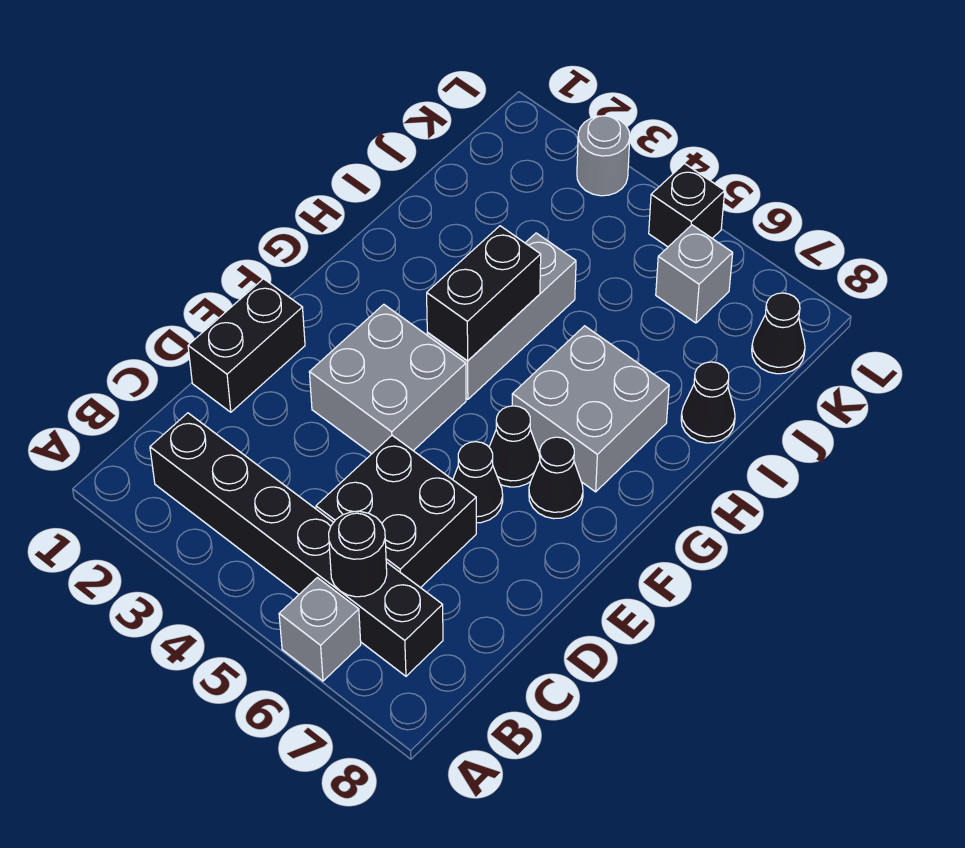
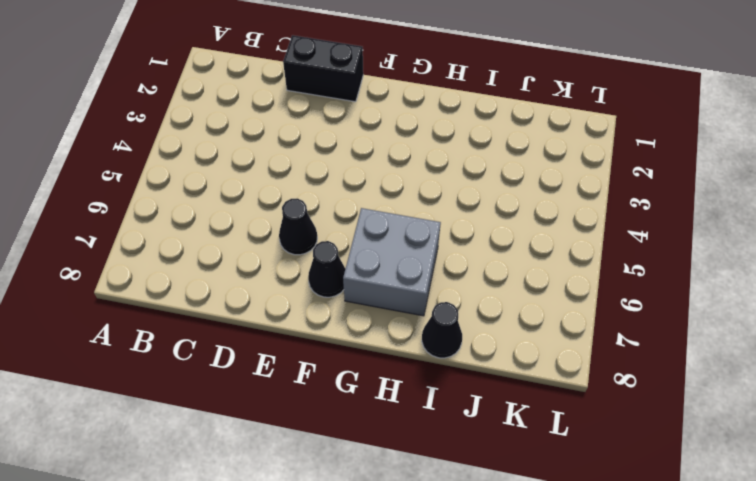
none -> grey brick A6 level 1
none -> black brick B2:B7 level 1
none -> black brick C5:D6 level 1

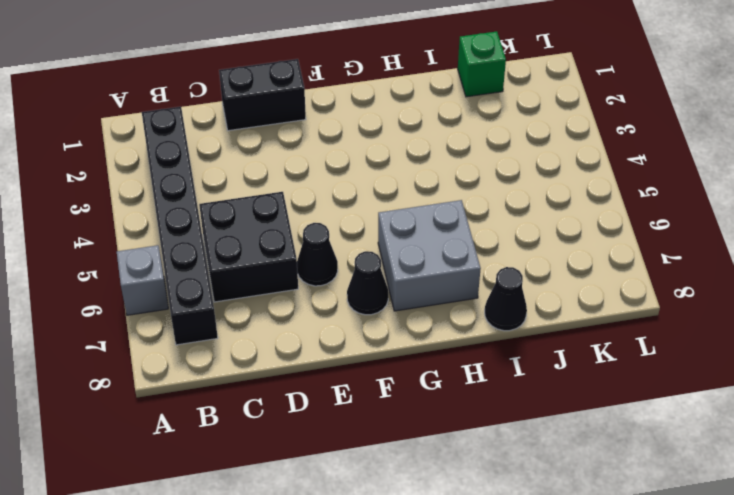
green brick J1 level 1 -> none
none -> grey brick E3:F4 level 1
none -> black cone F6 level 1
none -> grey brick G4:I4 level 1

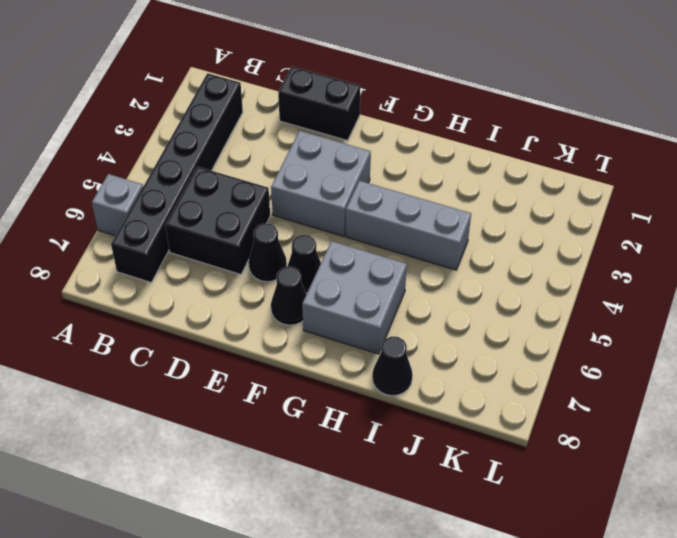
none -> grey brick K6 level 1
none -> black cone K8 level 1
none -> grey round brick L3 level 1

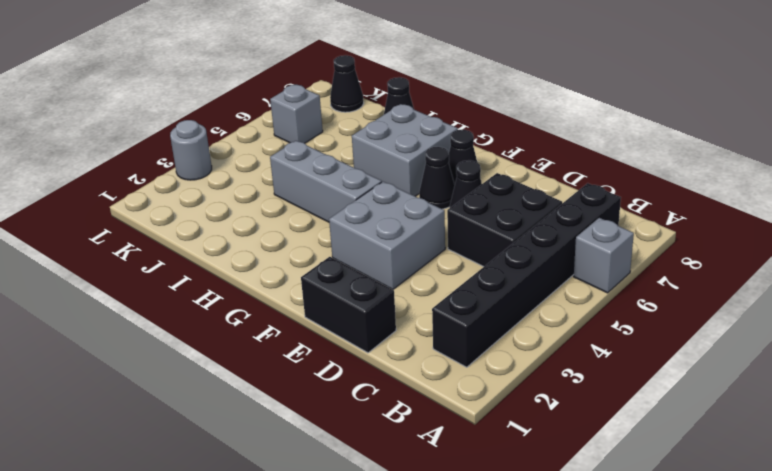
none -> black brick L5 level 1
none -> black round brick B6 level 2
none -> black brick G4:H4 level 2

